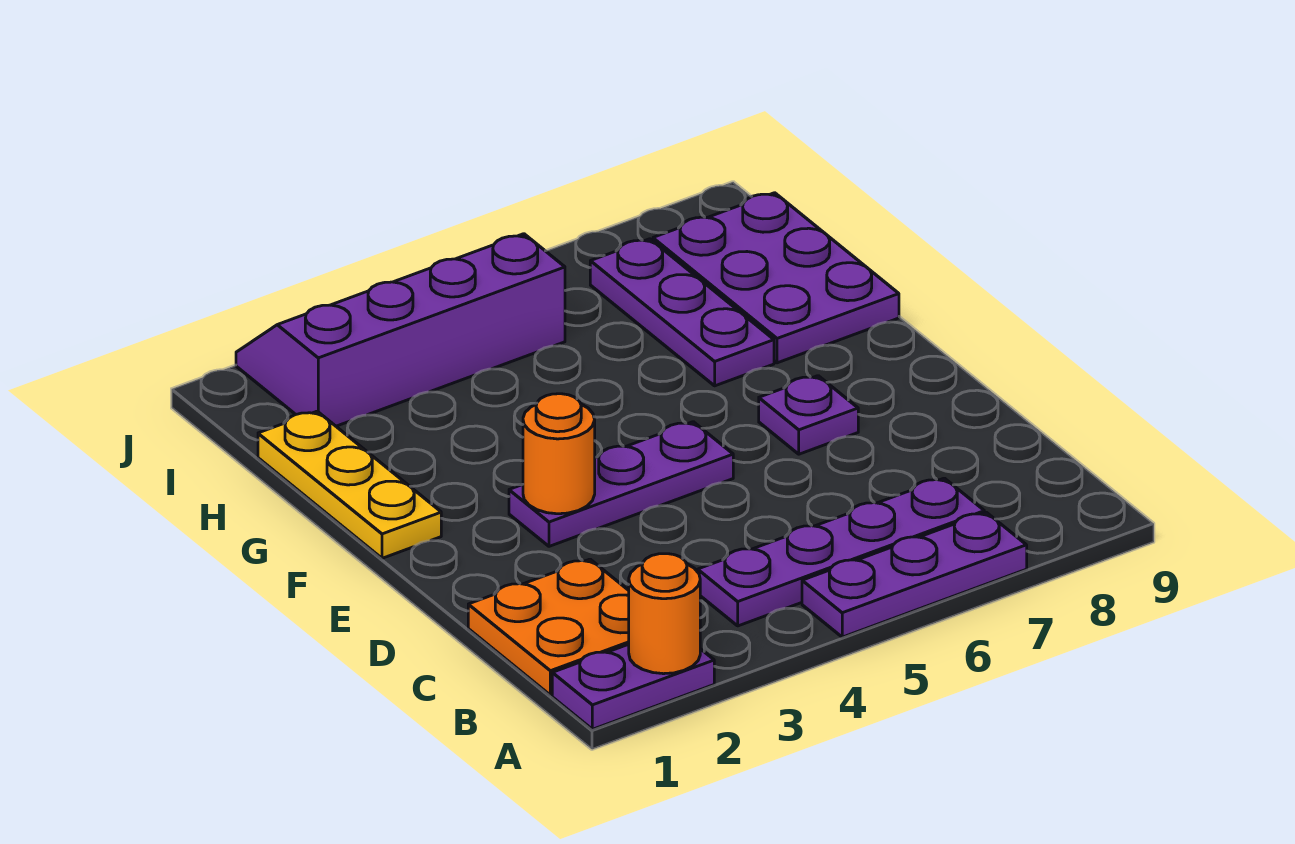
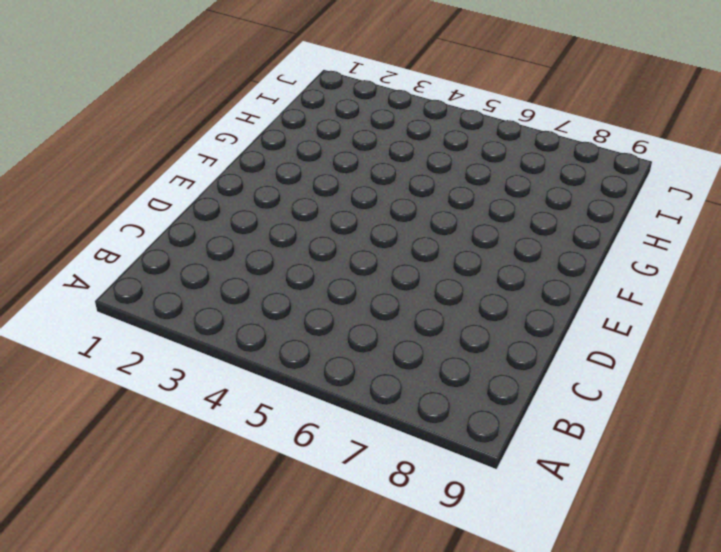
none -> purple plate A1:A2 level 1
none -> purple plate A5:A7 level 1
none -> orange plate B1:C2 level 1

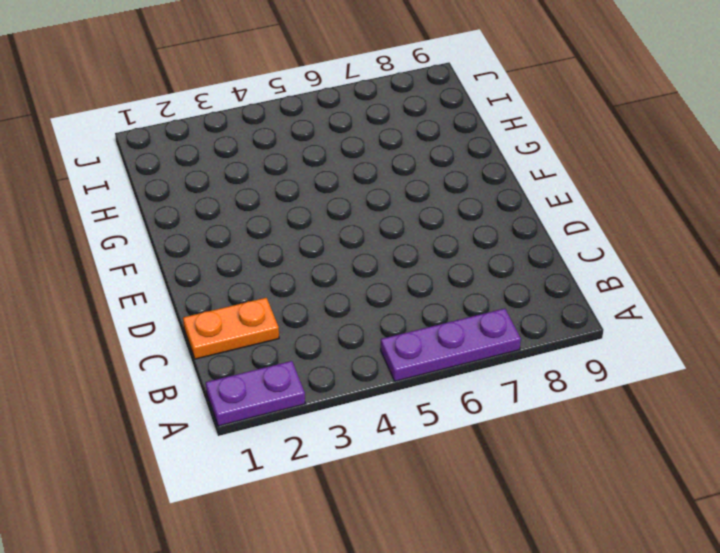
orange plate C1:C2 level 1 -> orange plate B1:C2 level 1
none -> purple plate B4:B7 level 1
none -> purple plate E3:E5 level 1
none -> purple plate E7 level 1

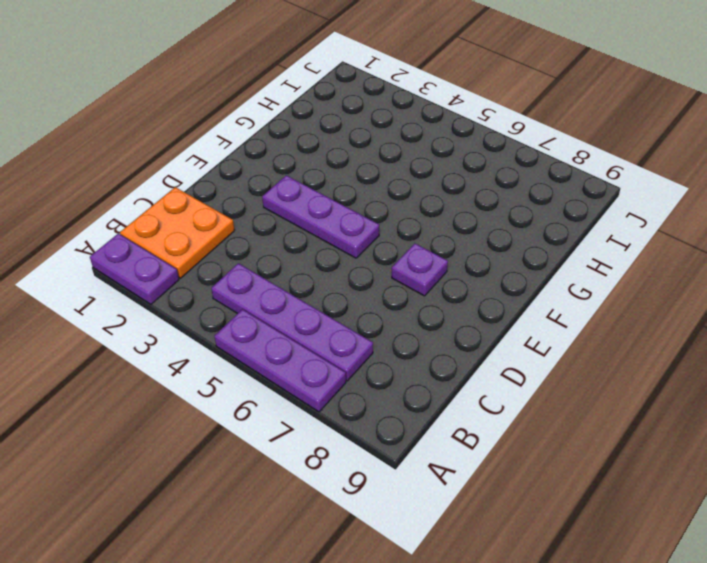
none -> yellow plate F1:H1 level 1
none -> purple plate G7:I7 level 1
none -> purple plate G8:I9 level 1

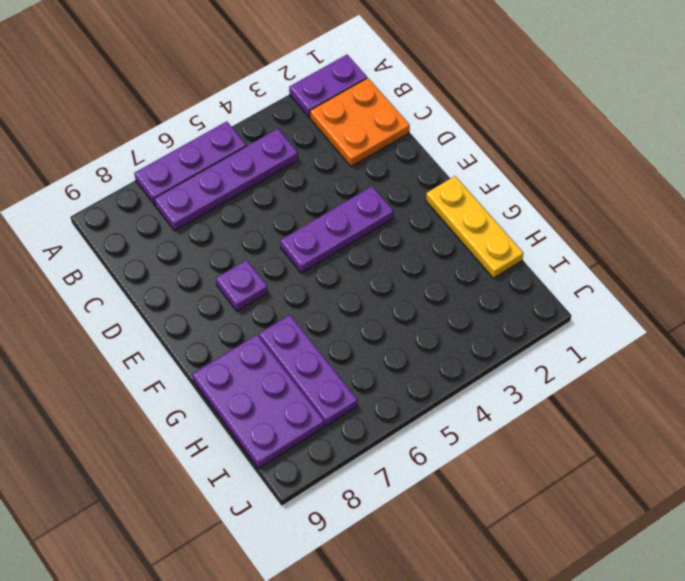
none -> purple slope I2:J5 level 1 top I
none -> orange round brick A2 level 2
none -> orange round brick E3 level 2

